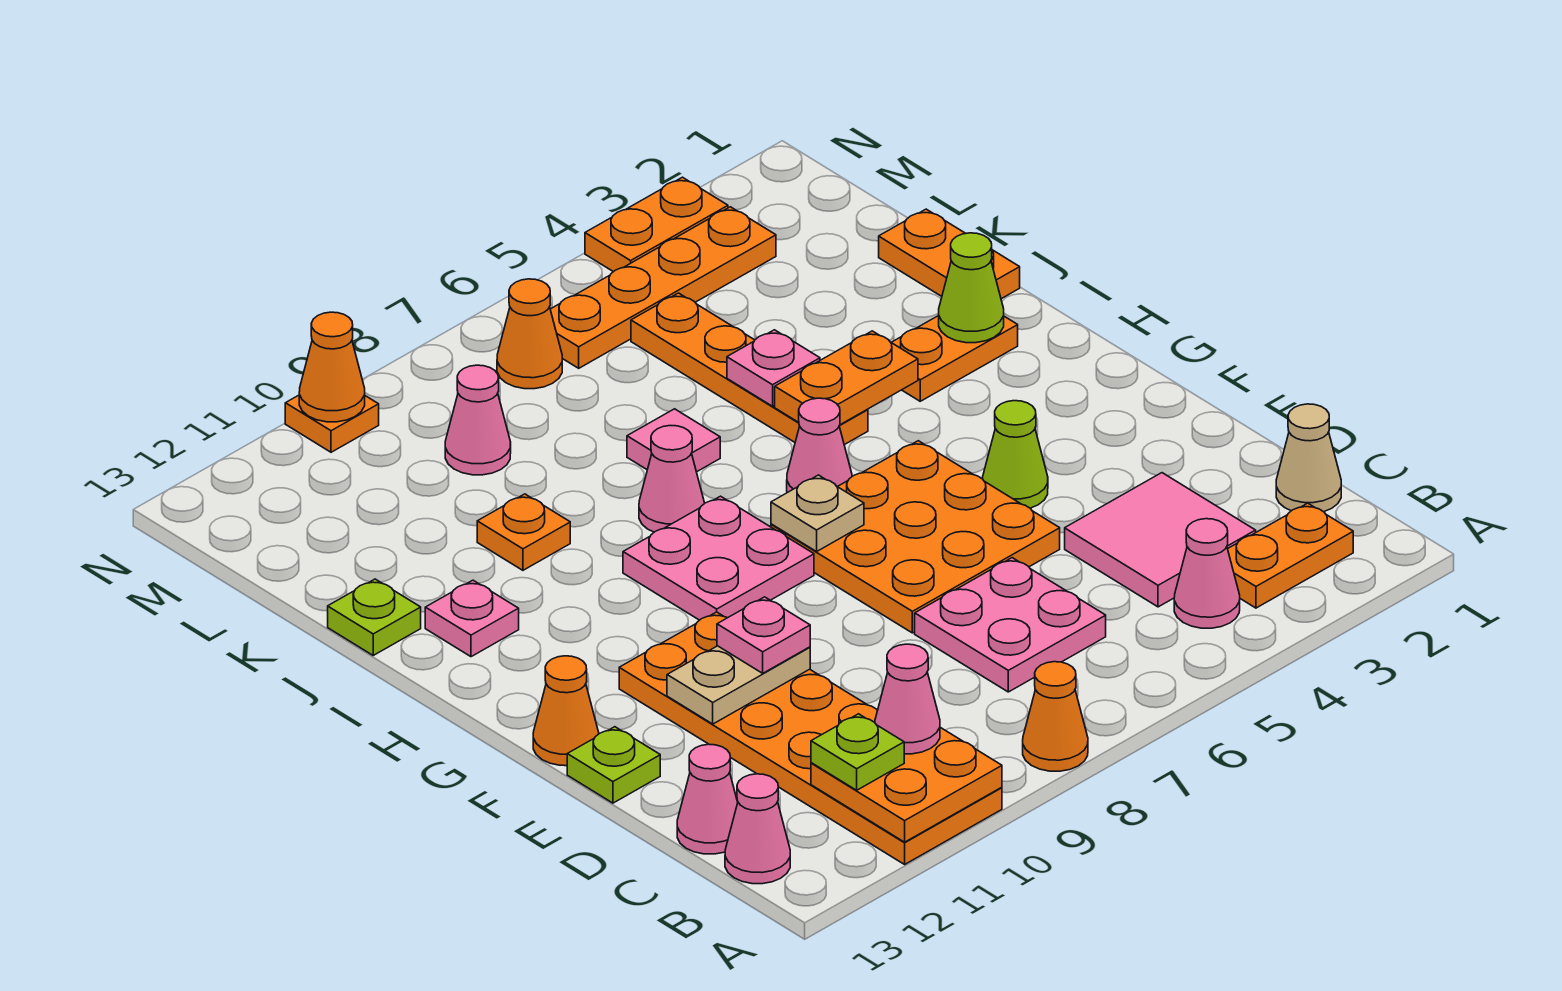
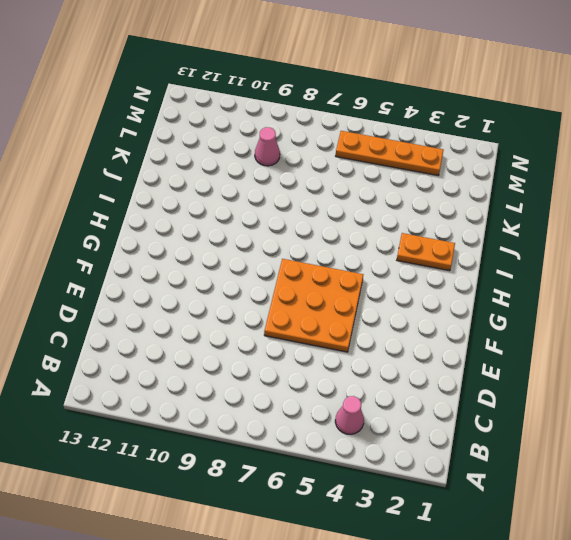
none -> orange cone A8 level 1
none -> orange plate A10:F11 level 1
none -> orange plate B2:B3 level 1
none -> pink cone B13 level 1

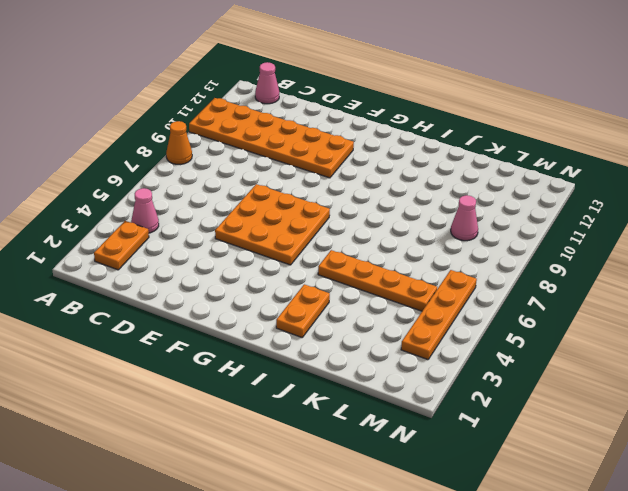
none -> tan cone C1 level 1
none -> pink tile C3:D4 level 1
none -> pink plate C6:D7 level 1
none -> pink cone C13 level 1

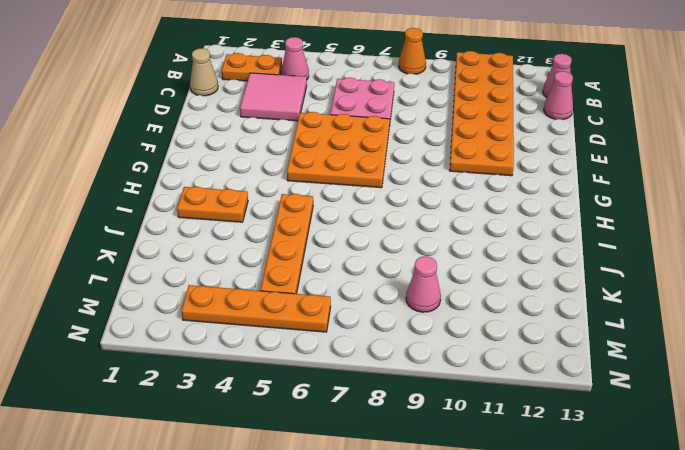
none -> lime plate E13 level 1
none -> lime cone F4 level 1
none -> orange cone F13 level 1
none -> pink plate G8:H9 level 1

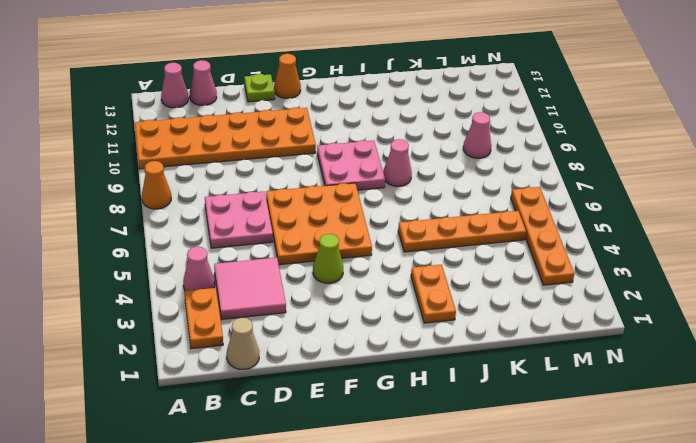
none -> pink cone H6 level 1
none -> pink plate I12 level 1
none -> orange plate J1:K1 level 1
none -> pink tile J7 level 1

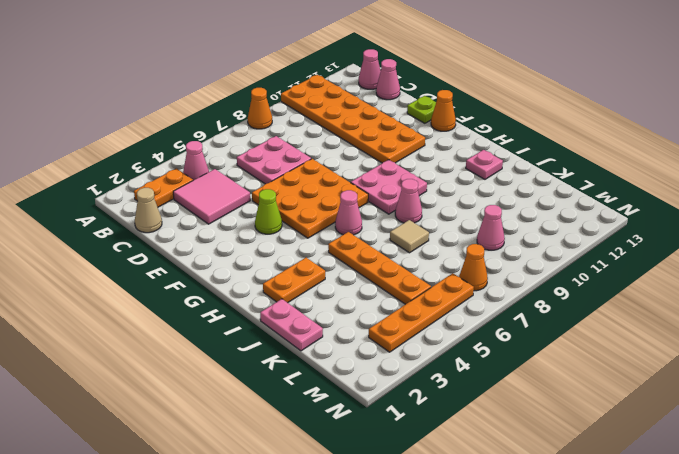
pink plate J1:K1 level 1 -> orange plate J1:K1 level 1
tan tile J7 level 1 -> pink tile J7 level 1
none -> orange plate J10 level 1
none -> lime plate J13 level 1
none -> orange plate N3:N4 level 1
none -> orange plate N10 level 1

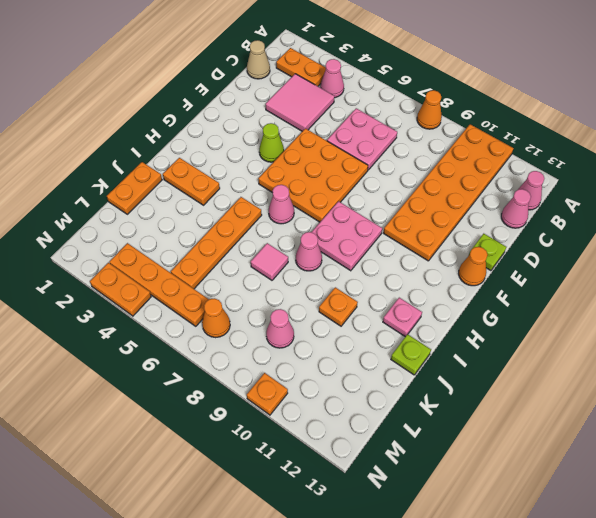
none -> orange plate A10:B11 level 2
none -> tan plate E10:E11 level 2
none -> tan plate G7 level 2
none -> lime cone I2 level 2

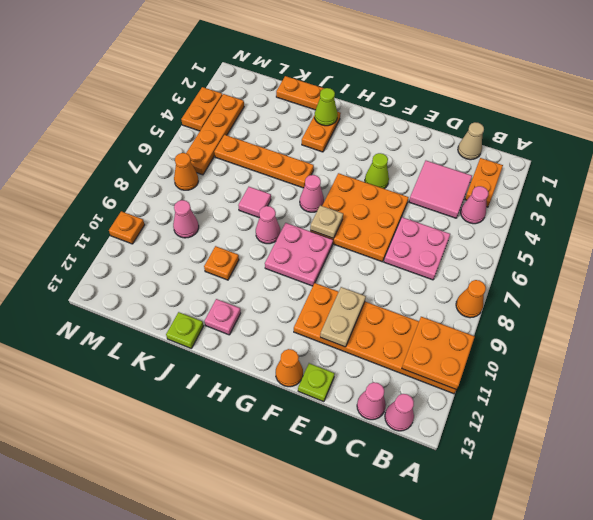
none -> orange plate I4:I5 level 2
none -> pink plate J5 level 2
none -> orange cone N10 level 2
none -> pink cone B10 level 3

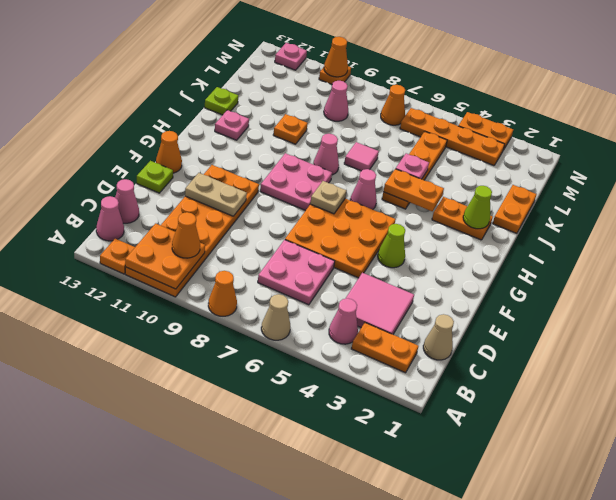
tan cone A6 level 1 -> none
orange plate A12 level 1 -> none
orange cone B10 level 3 -> pink cone B10 level 3
pink plate N12 level 1 -> pink plate E10 level 3
none -> lime plate B11 level 3

